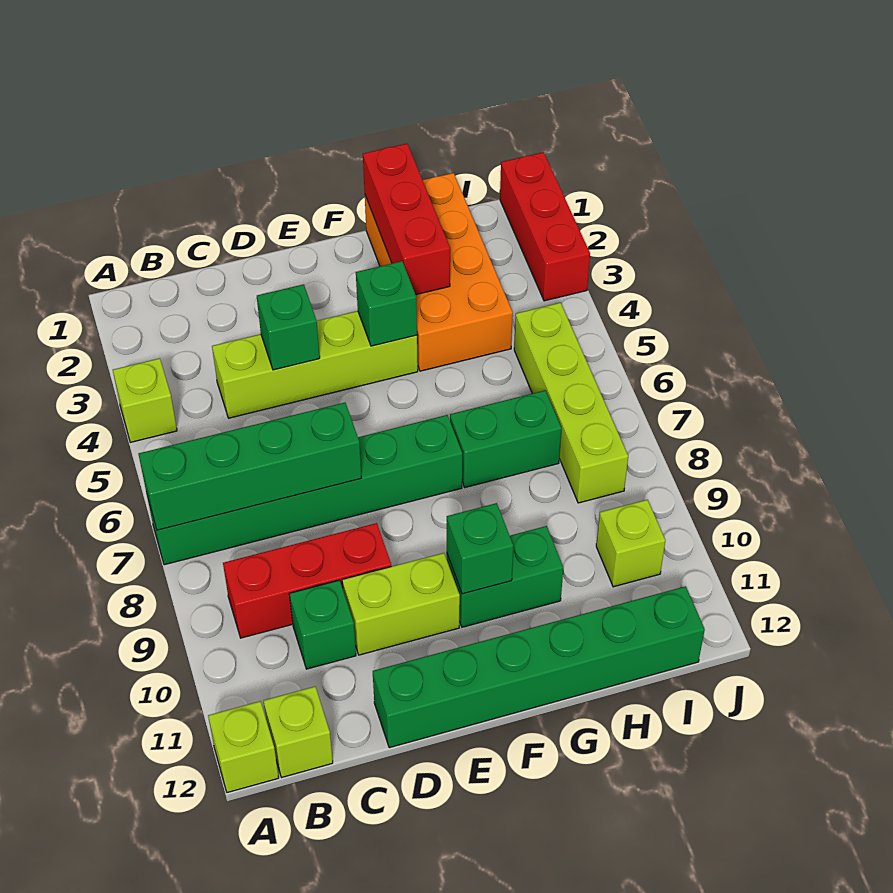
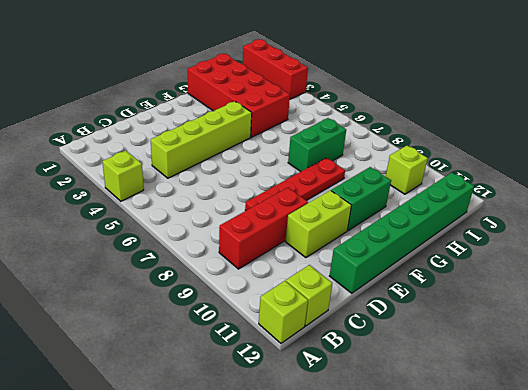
red plate D8:G8 level 1 -> none
red brick G1:H4 level 1 -> orange brick G1:H4 level 1
none -> green brick A7:F7 level 1
none -> green brick C10 level 1
none -> lime brick I5:I8 level 1

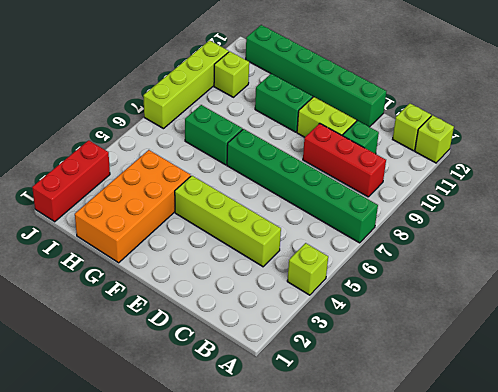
lime brick J7:J10 level 1 -> lime brick I5:I8 level 1
none -> green brick A7:D7 level 2
none -> green brick D4 level 2
none -> green brick F4 level 2

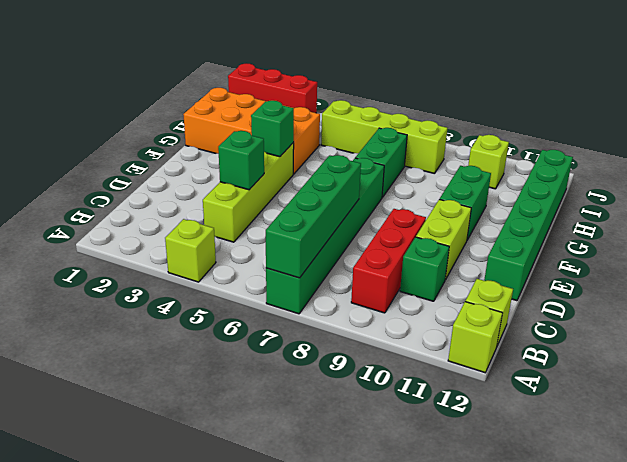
none -> green brick F10 level 2
none -> red brick G1:G3 level 2

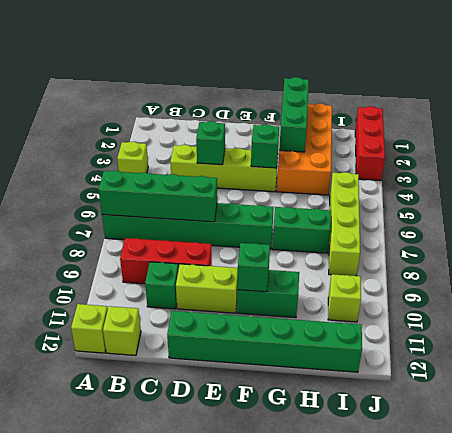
green brick G1:G3 level 2 -> red brick G1:G3 level 2

